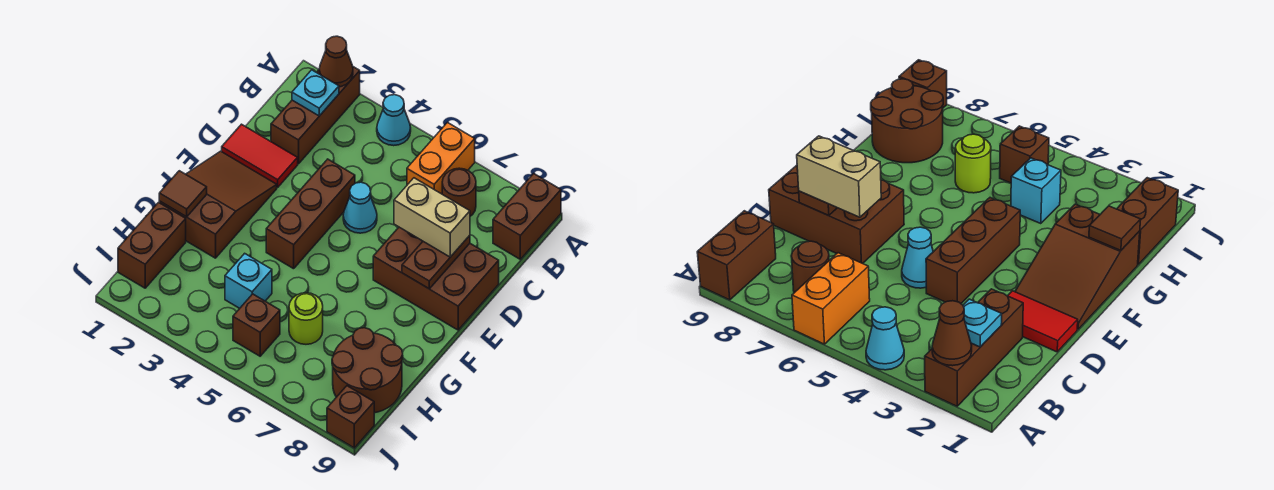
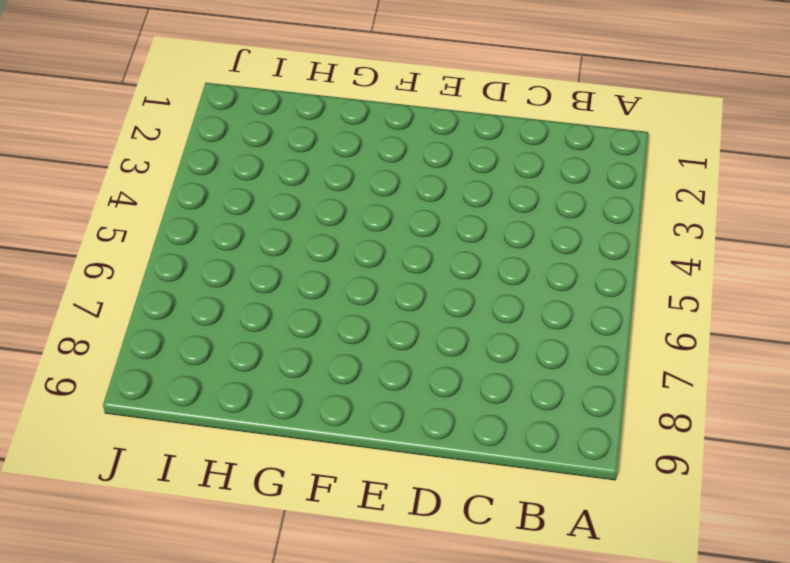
none -> brown brick A2:C2 level 1
none -> cyan cone A4 level 1
none -> orange brick A6:B6 level 1

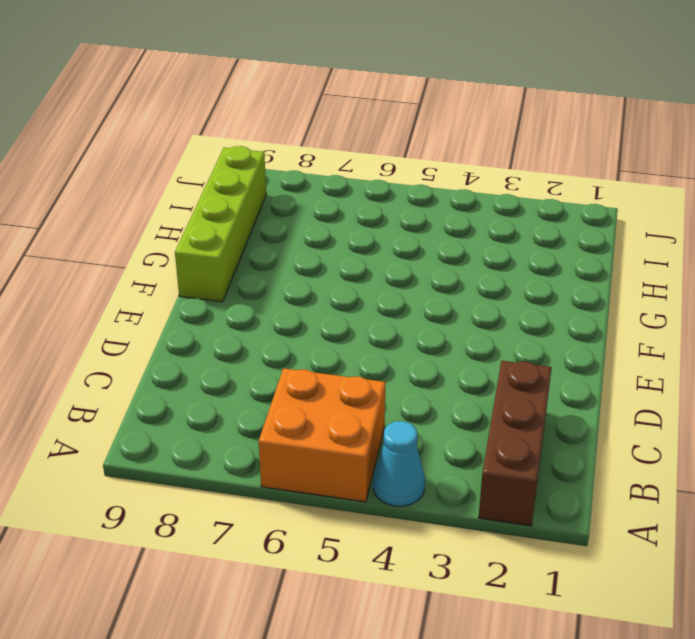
orange brick A5:B6 level 1 -> orange brick A6:B6 level 1
lime brick F9:I9 level 1 -> brown round brick H8:I9 level 1
none -> brown brick A9:B9 level 1
none -> brown round brick B7 level 1
none -> red tile D1:D2 level 1

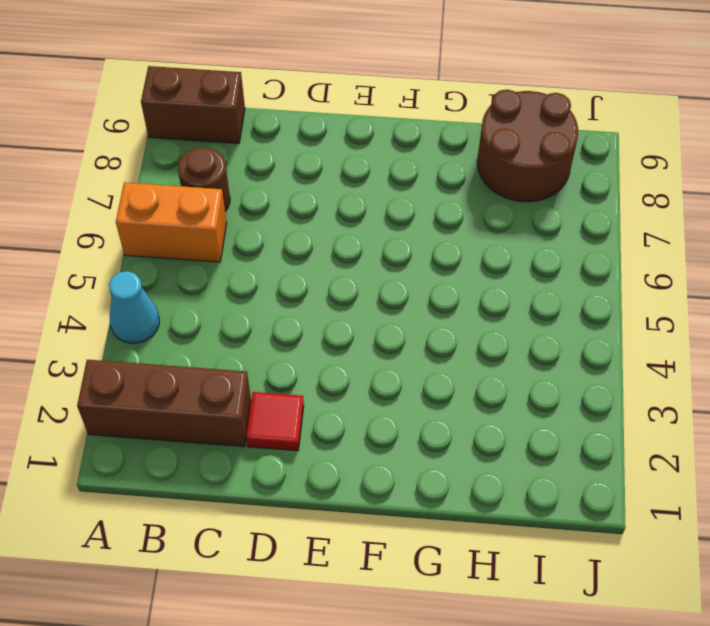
red tile D2 level 1 -> red tile D1:D2 level 1
none -> brown brick D4:F4 level 1
none -> cyan cone D5 level 1
none -> brown brick D7:E9 level 1

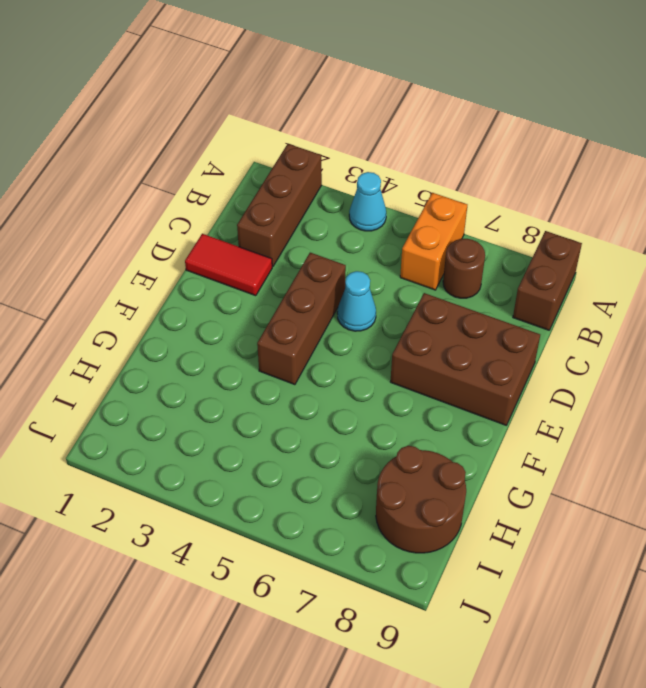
none -> brown slope E1:G2 level 1 top G
none -> brown brick H1:I1 level 1
none -> cyan brick H4 level 1

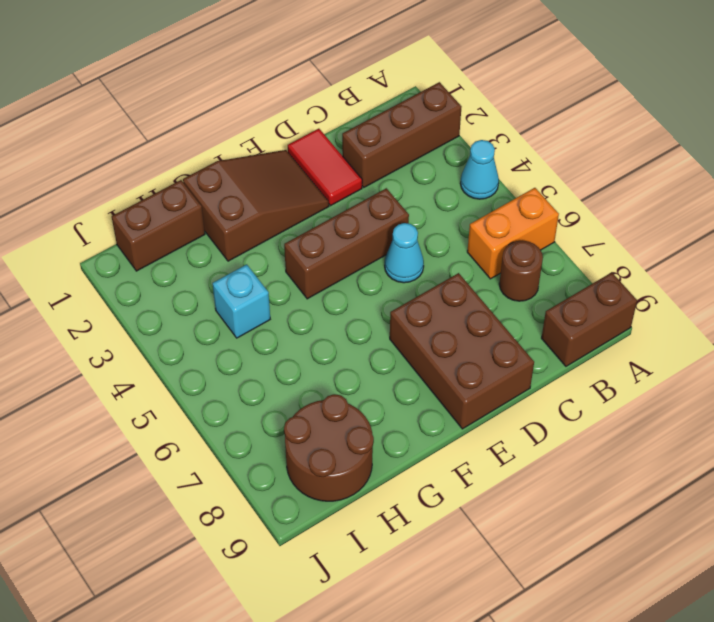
none -> lime round brick H6 level 1
none -> brown brick I5 level 1
none -> brown brick J9 level 1

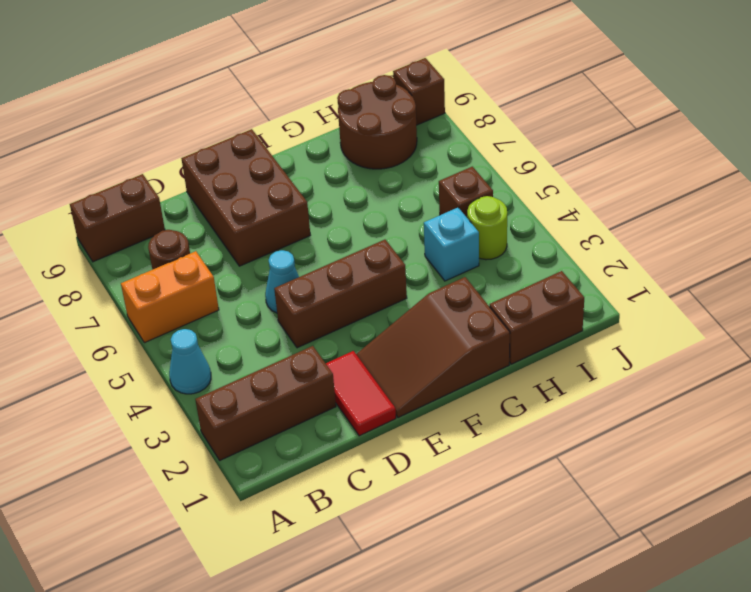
lime round brick I4 level 1 -> lime round brick H6 level 1
none -> brown cone A2 level 2
none -> cyan plate B2 level 2
none -> brown plate D8:E8 level 2

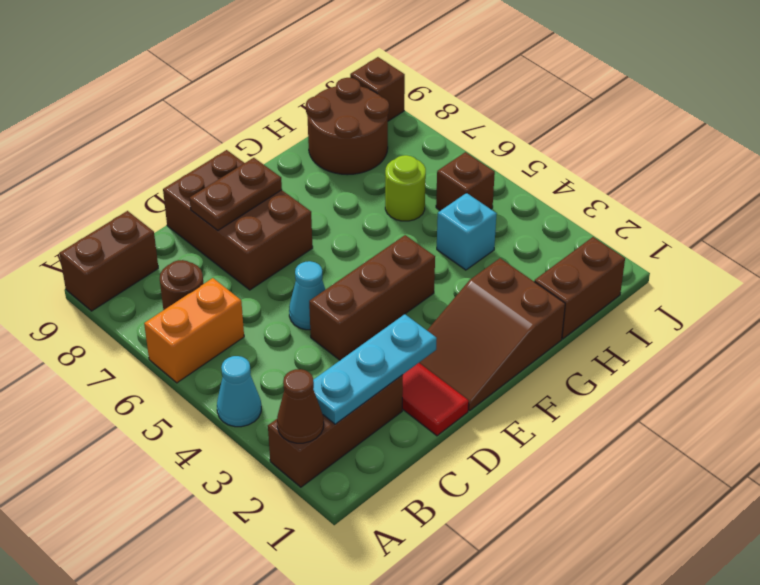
cyan plate B2:D2 level 2 -> cyan plate B2 level 2
none -> brown tile G1 level 2
none -> tan brick D7:D8 level 3

